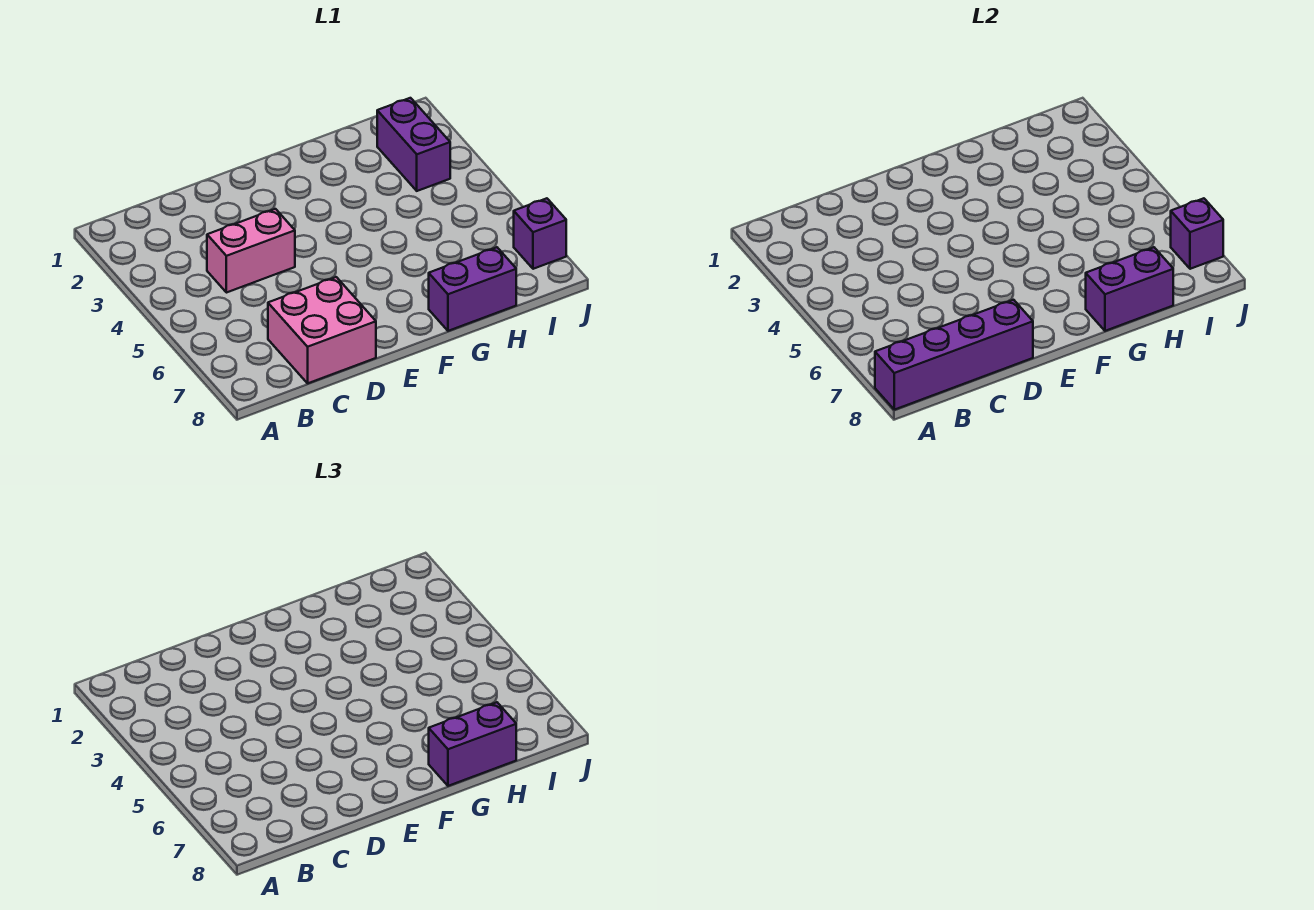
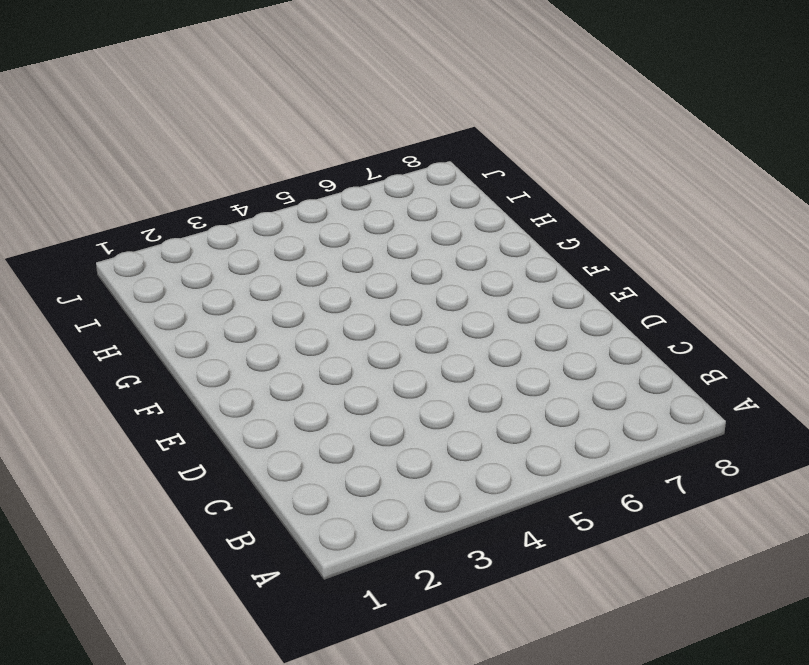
none -> pink brick C4:D4 level 1
none -> pink brick C7:D8 level 1

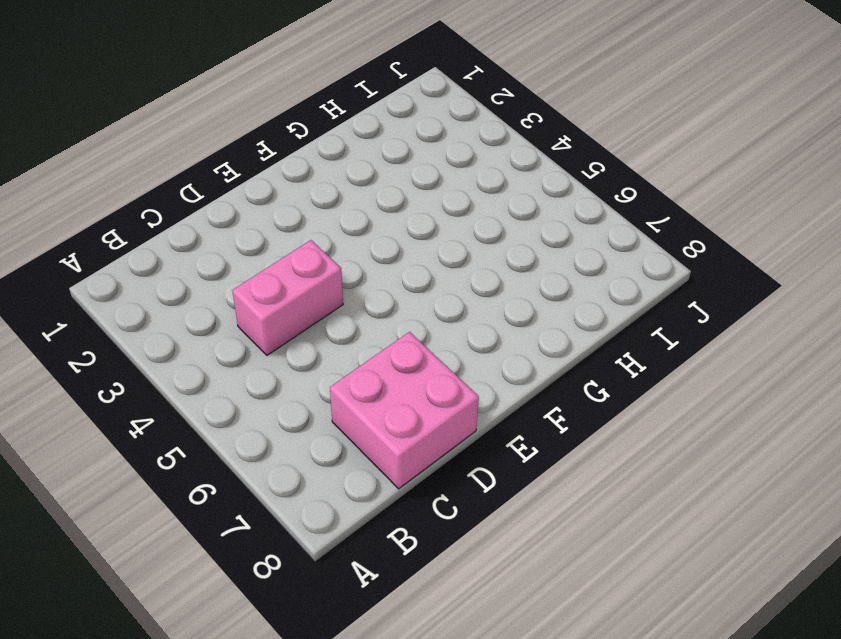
none -> purple brick G8:H8 level 1
none -> purple brick I2:I3 level 1

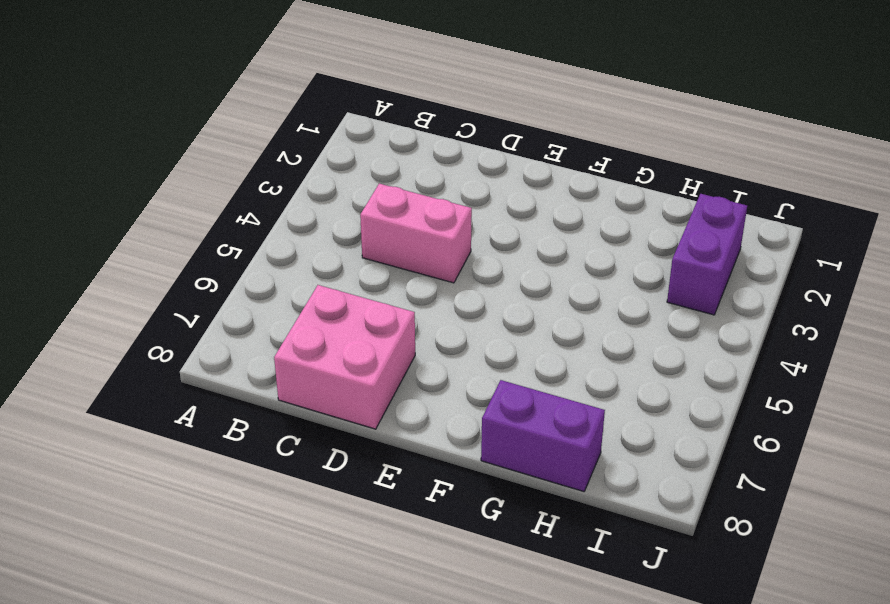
none -> purple brick J7 level 1
none -> purple brick A8:D8 level 2

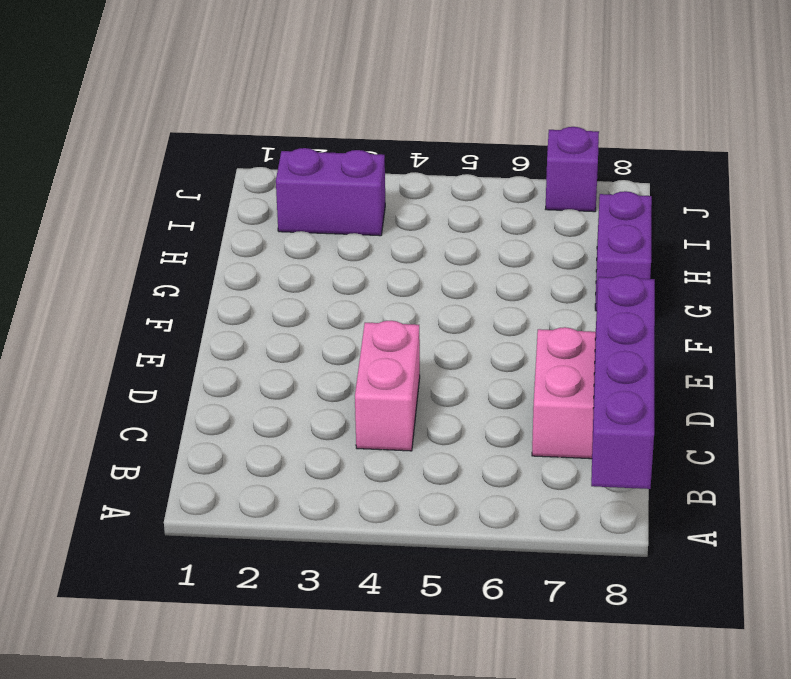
none -> purple brick G8:H8 level 2
none -> purple brick J7 level 2

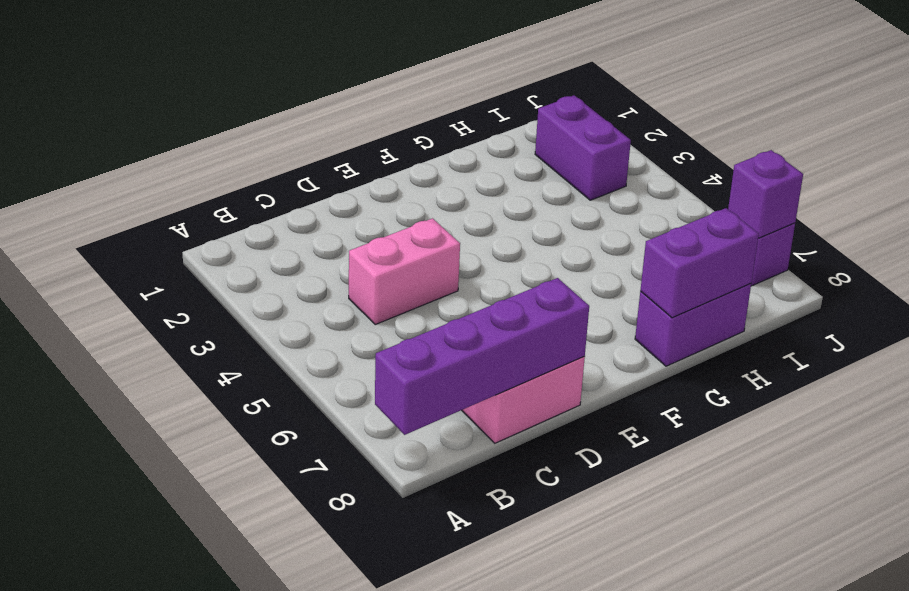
none -> purple brick G8:H8 level 3

